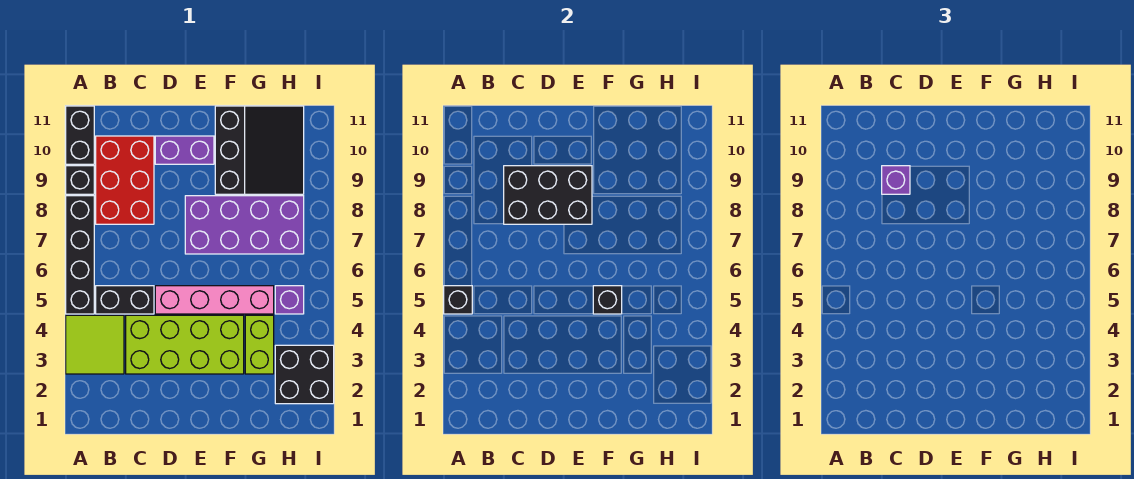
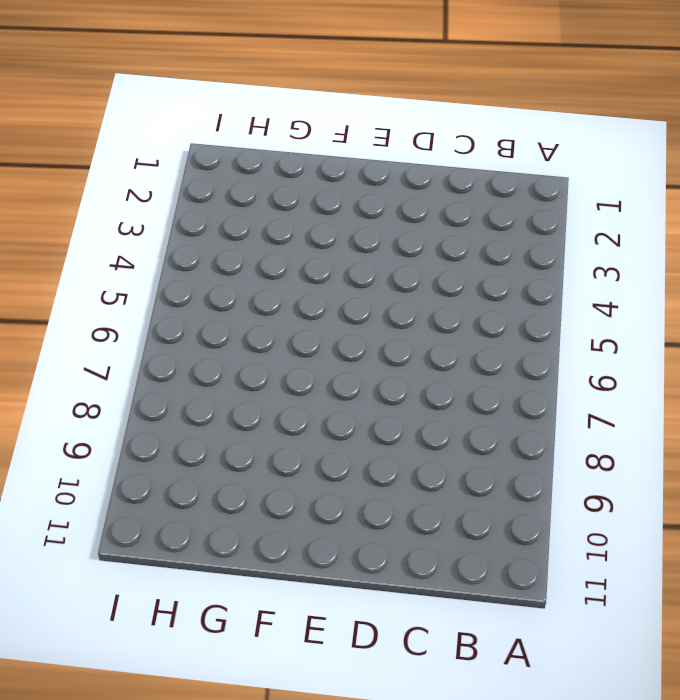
none -> lime tile A3:B4 level 1
none -> black brick A5:A8 level 1
none -> black brick A9 level 1

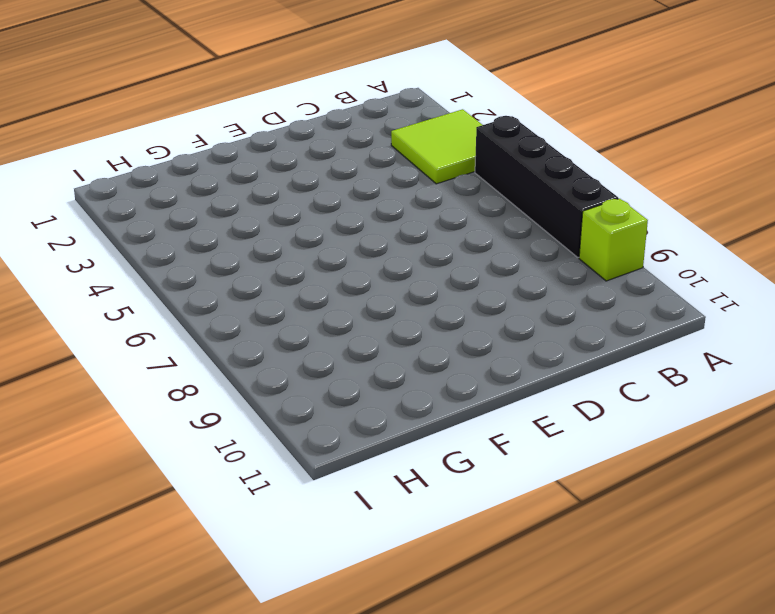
lime brick A9 level 1 -> black brick A9 level 1
none -> black brick A10:A11 level 1
none -> black brick B5:C5 level 1
none -> red brick B8:C10 level 1

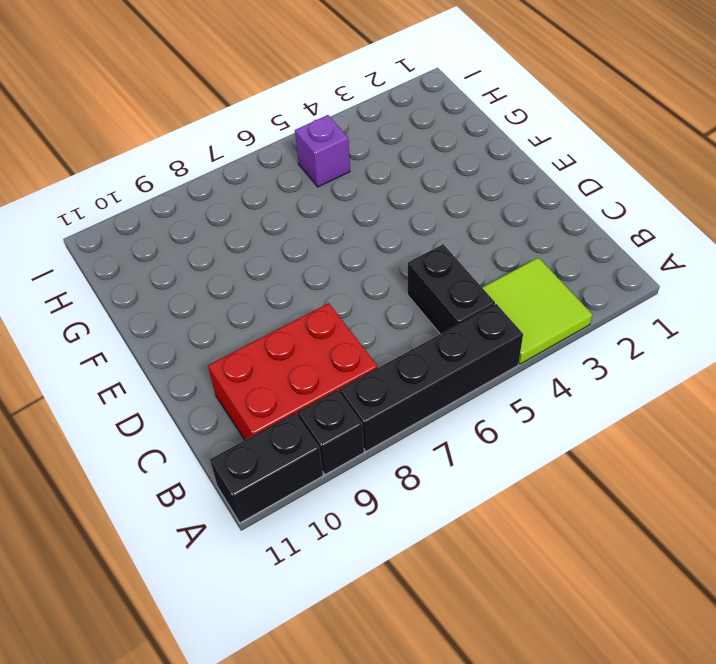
none -> lime brick C3:F4 level 1
none -> pink brick D5:G5 level 1
none -> purple brick D10:E10 level 1

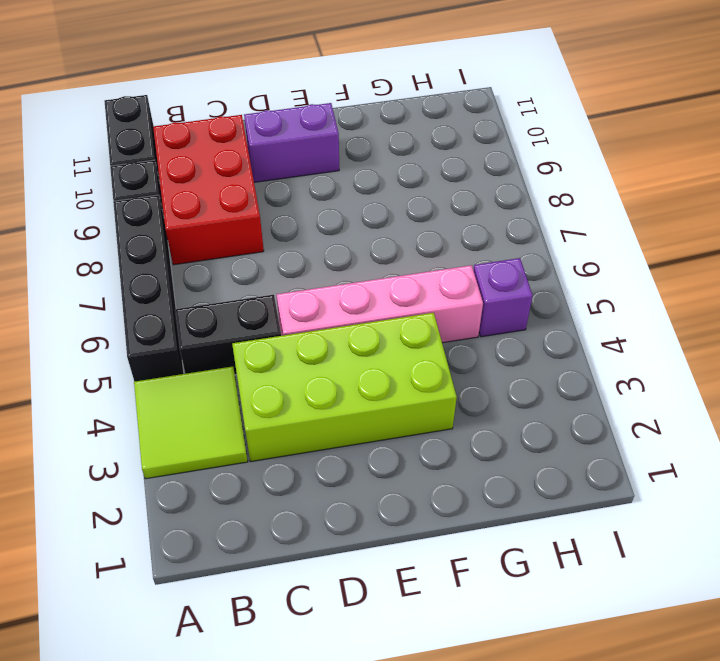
none -> purple brick E7:H8 level 1
none -> black slope F9:H11 level 1 top F
none -> lime brick G3:G4 level 1

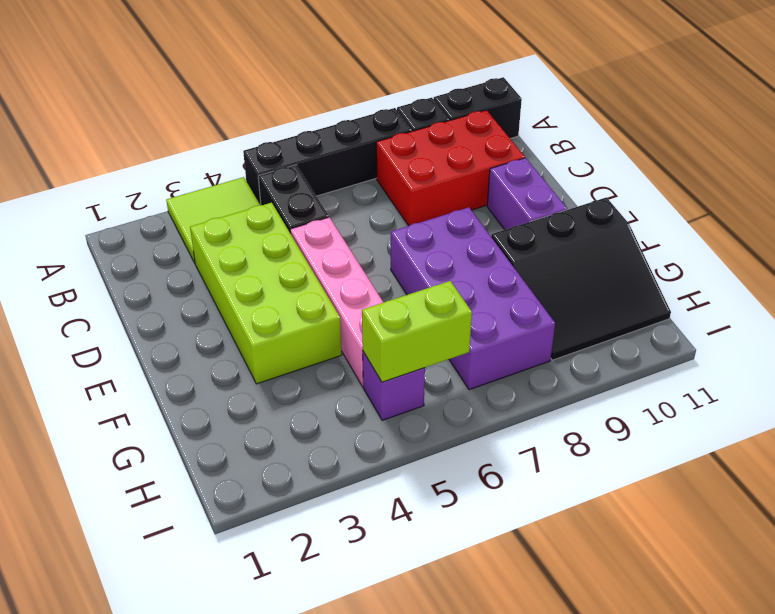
lime brick H5:H6 level 2 -> lime brick G3:G4 level 1
none -> black brick H2:I3 level 1
none -> black brick A5 level 2
none -> black brick C8:E9 level 2

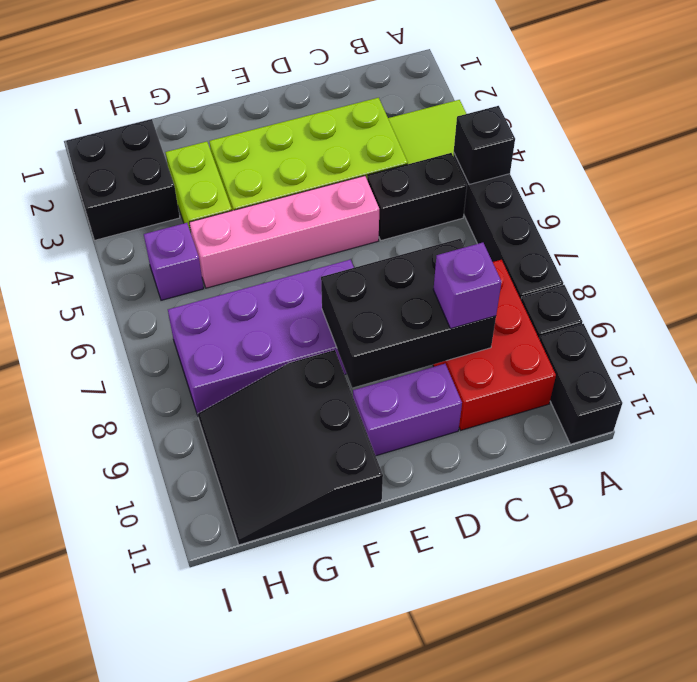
none -> black brick F5 level 2

